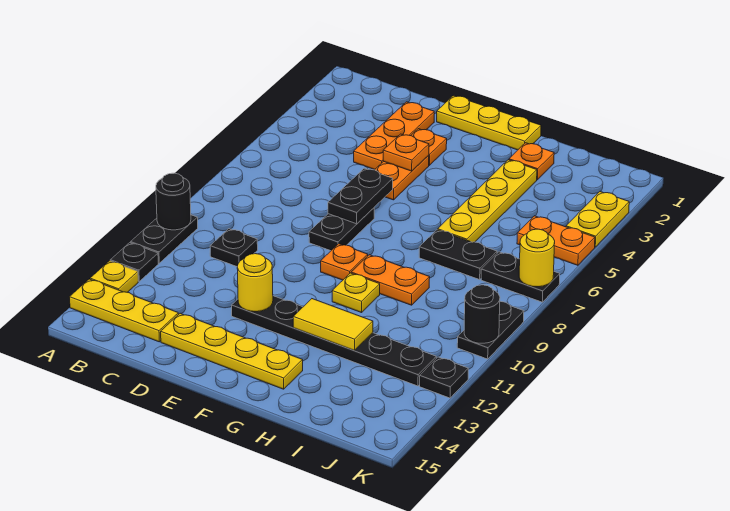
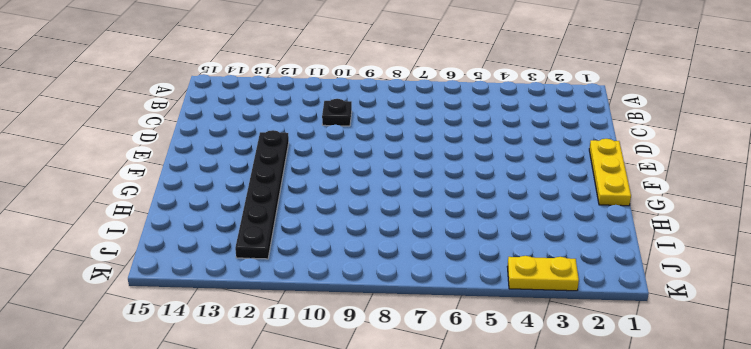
none -> black plate A10:A11 level 1
none -> black plate A12 level 1
none -> yellow plate A13 level 1
none -> yellow plate A14:C14 level 1

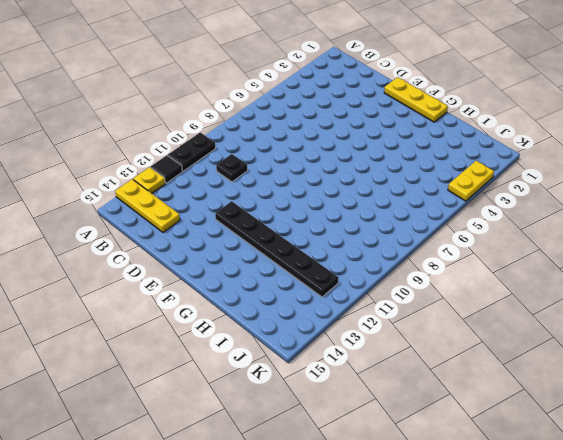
black tile A12 level 1 -> black plate A12 level 1
none -> orange plate D2:D4 level 1
none -> yellow plate D14:G14 level 1
none -> orange plate E3 level 1
none -> orange plate E4:E5 level 1

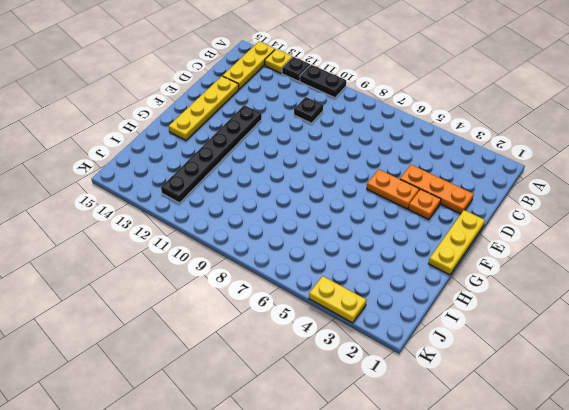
none -> black plate E7:E8 level 1
none -> orange plate F9 level 1
none -> orange plate G9:H9 level 1
none -> yellow plate G10 level 1

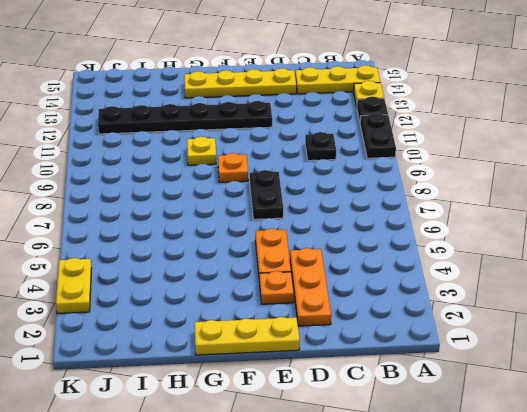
none -> orange plate G9:H9 level 1
none -> orange plate H2 level 1
none -> yellow plate H3:H6 level 1
none -> black plate H7:I7 level 1

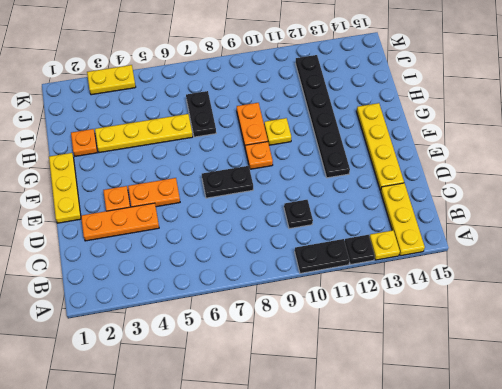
none -> orange plate J5:K5 level 1
none -> black plate J7:K7 level 1
none -> black plate K9:K10 level 1
none -> black plate K12 level 1

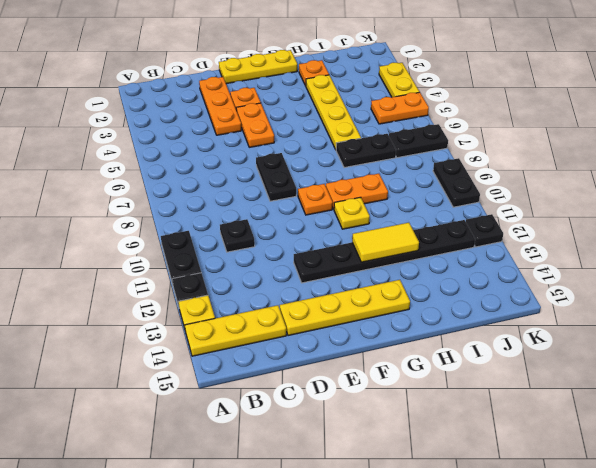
none -> black round brick A10 level 2
none -> orange plate E4 level 2
none -> black plate E6:E7 level 2
none -> yellow round brick E12 level 2

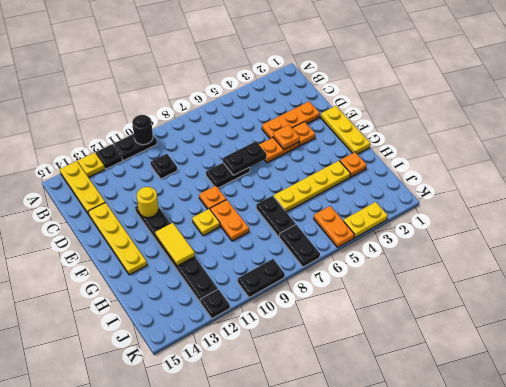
none -> yellow round brick K7 level 2
none -> black round brick K10 level 2

